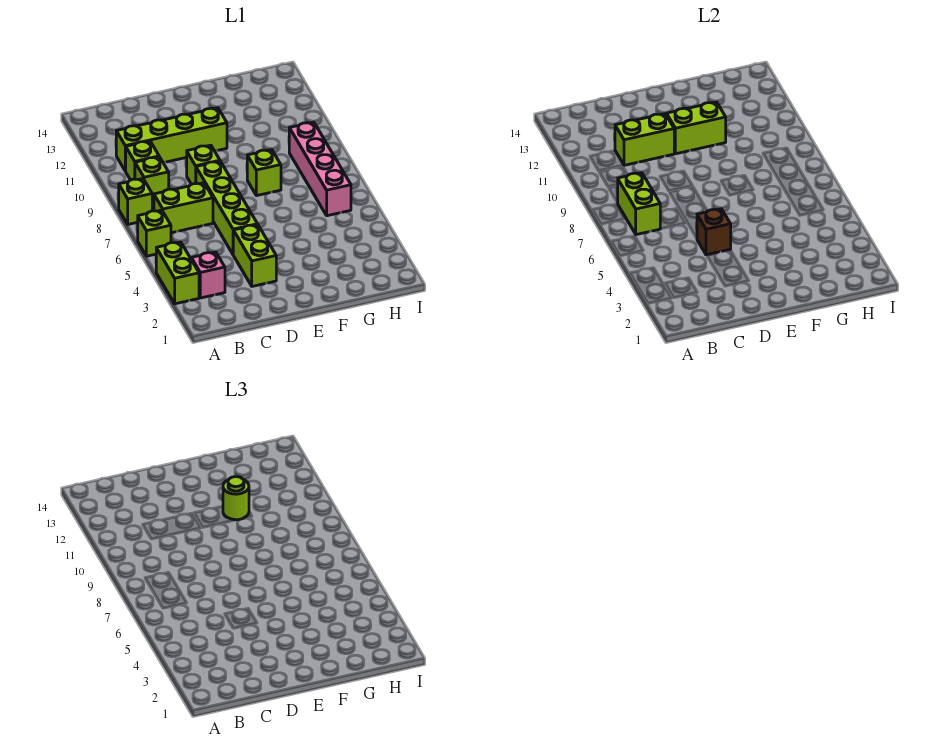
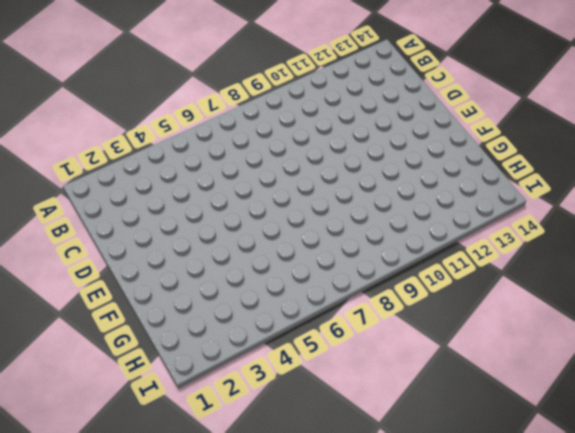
none -> lime brick A3:A4 level 1
none -> lime brick A6 level 1
none -> lime brick A8 level 1

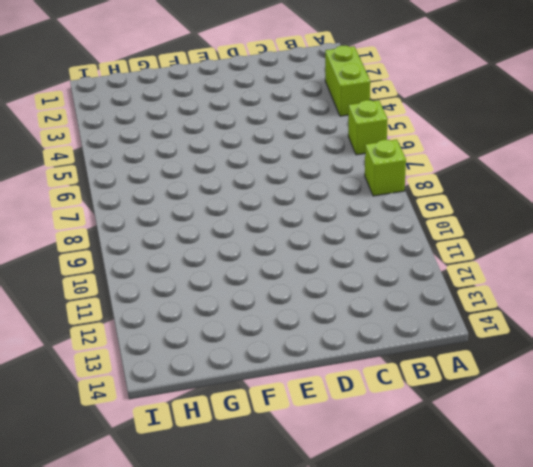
none -> pink brick B3 level 1
none -> lime brick B7:C7 level 1
none -> lime brick B9 level 1

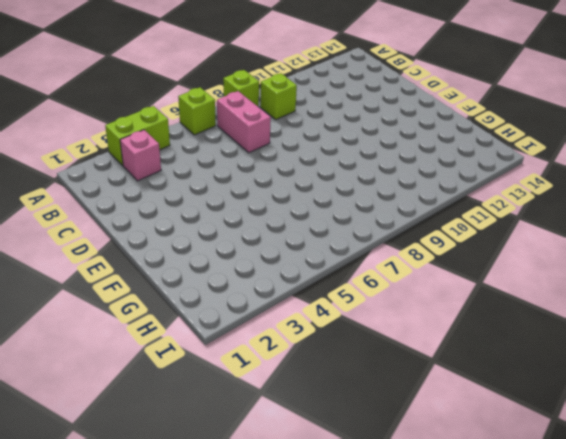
pink brick B7:C7 level 1 -> lime brick B7:C7 level 1
none -> lime brick B10 level 1
none -> lime brick B11:E11 level 1
none -> lime brick D3:D4 level 1

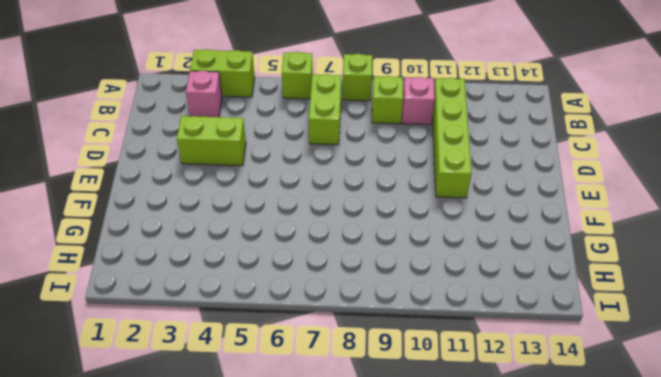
pink brick B10 level 1 -> lime brick B10 level 1
none -> lime brick D5:D8 level 1
none -> lime brick D9 level 1
none -> lime brick F8 level 1

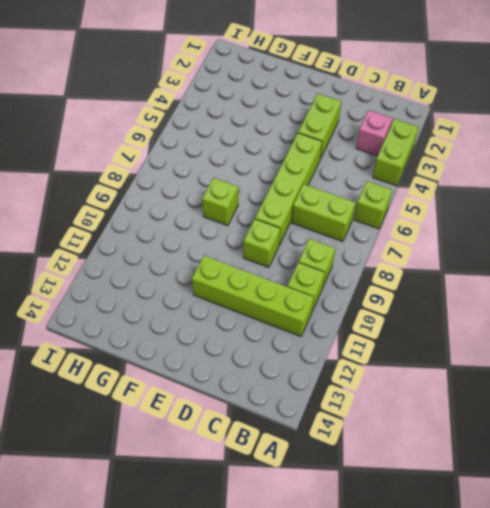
none -> lime brick A8 level 1
none -> pink brick H6:H9 level 1
none -> lime brick B7:B8 level 2

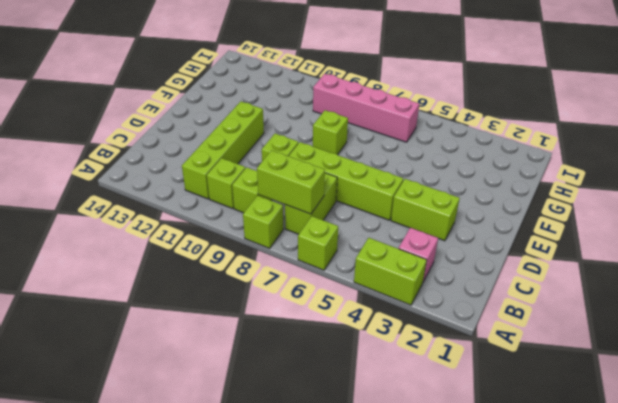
none -> lime brick C11:D11 level 2
none -> brown brick D5 level 2
none -> lime brick E11:F11 level 2

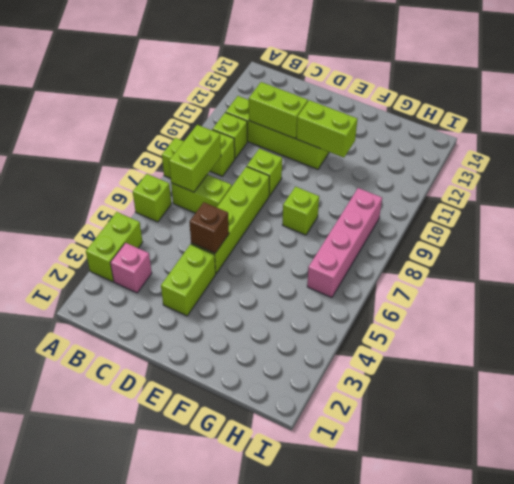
none -> lime round brick F11 level 3

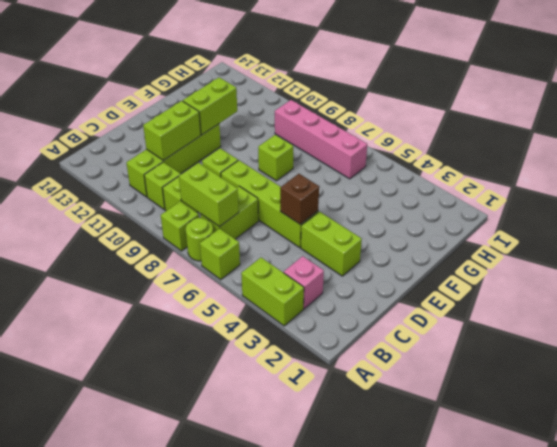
lime round brick A7 level 1 -> lime round brick F11 level 3

